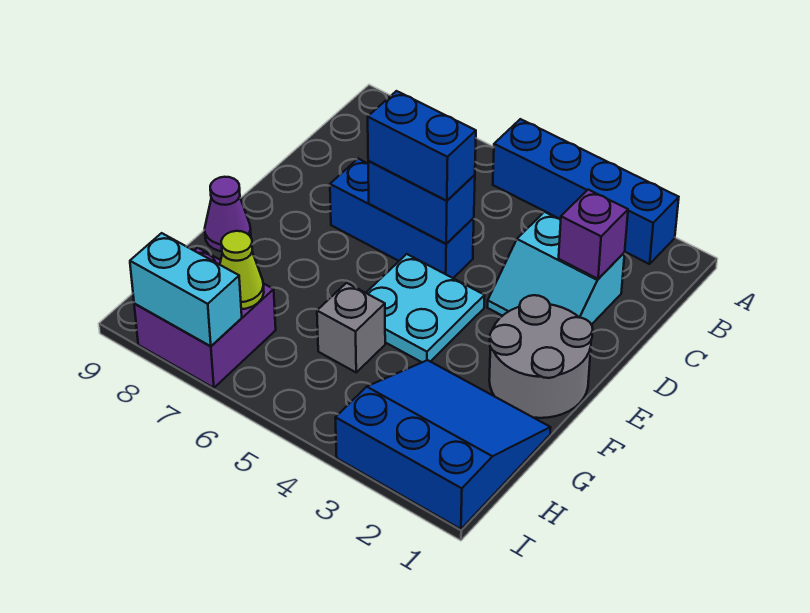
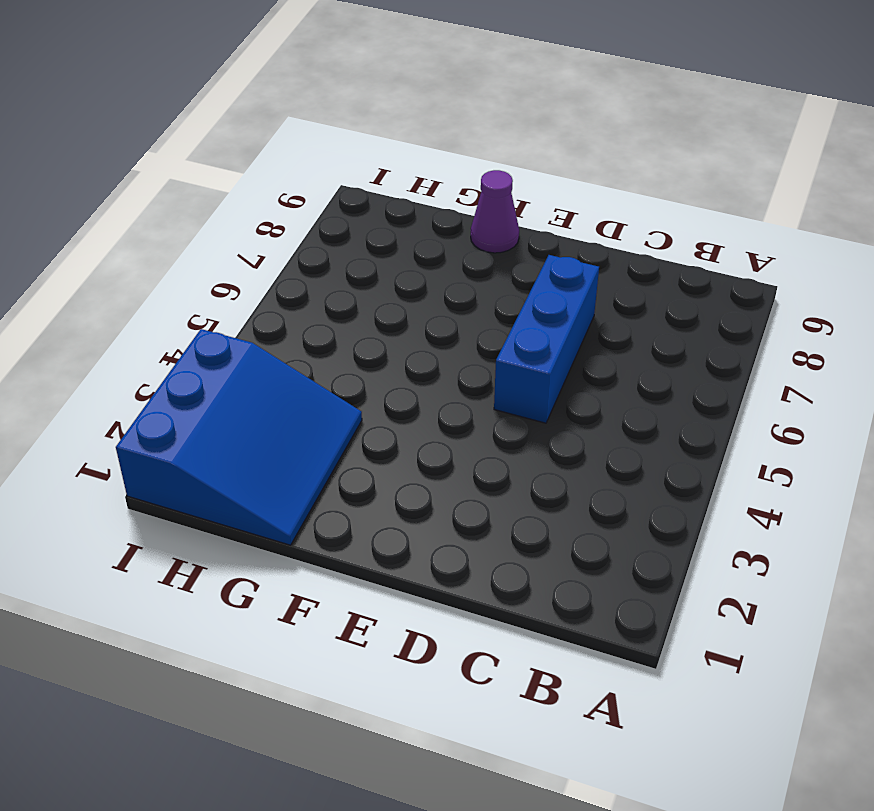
none -> blue brick A2:A5 level 1
none -> cyan slope C2:D3 level 1 top C
none -> grey round brick E1:F2 level 1

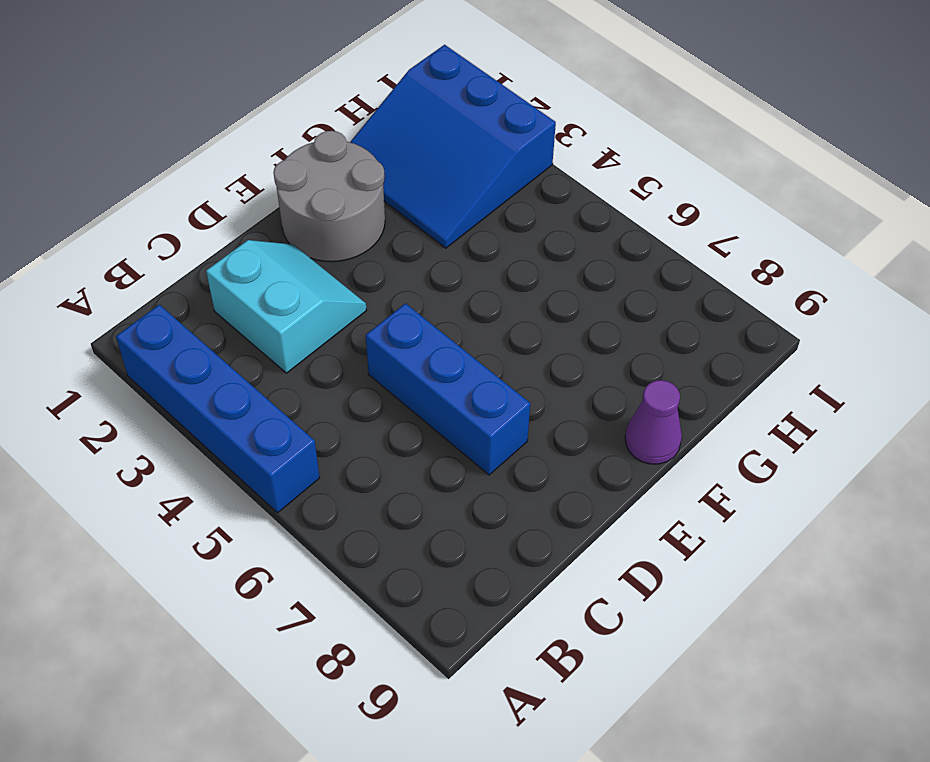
none -> cyan plate E4:F5 level 1
none -> grey brick G5 level 1
none -> purple brick H7:I8 level 1

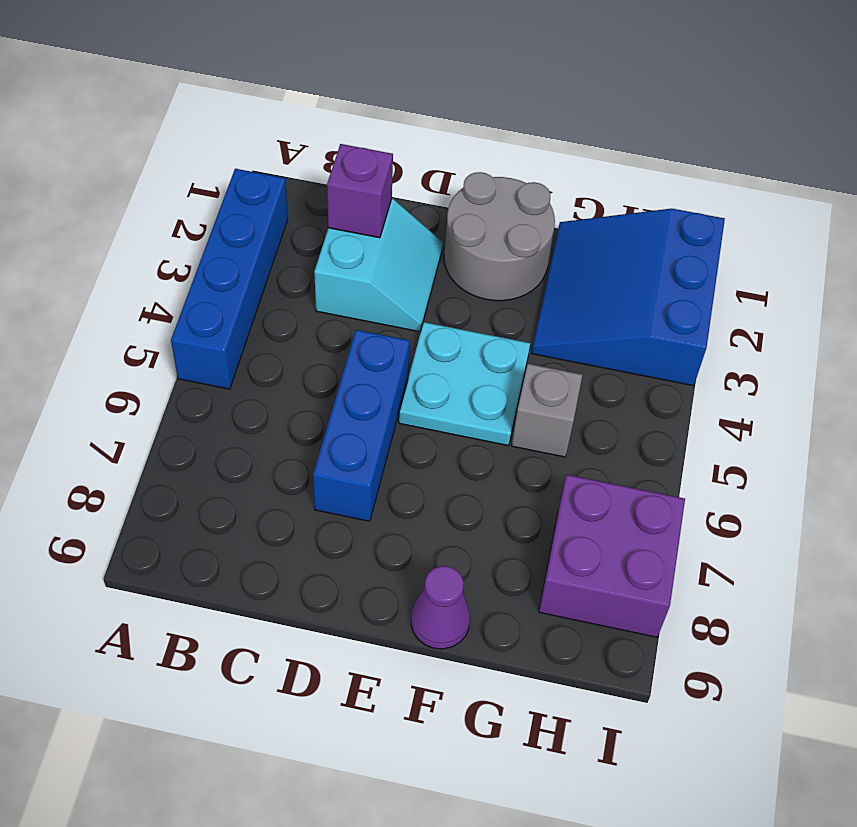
none -> blue brick D5:D6 level 2
none -> lime cone H7 level 2
none -> cyan brick I7:I8 level 2

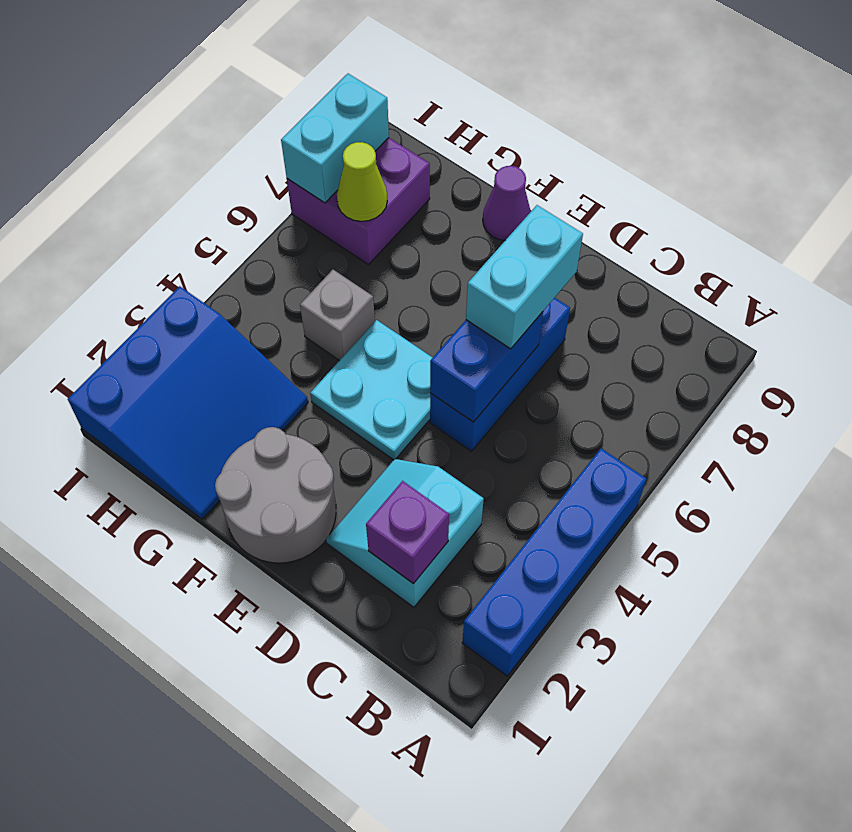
cyan brick D6:D7 level 3 -> blue brick D5:D6 level 3

